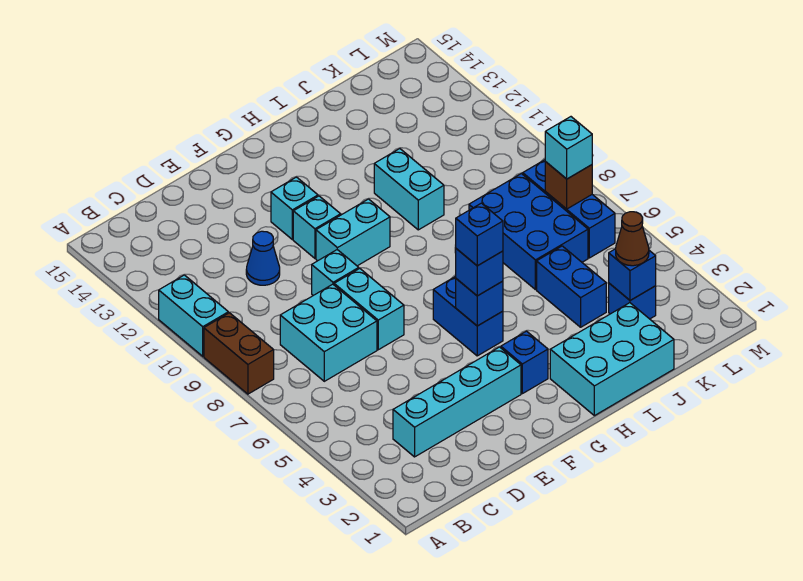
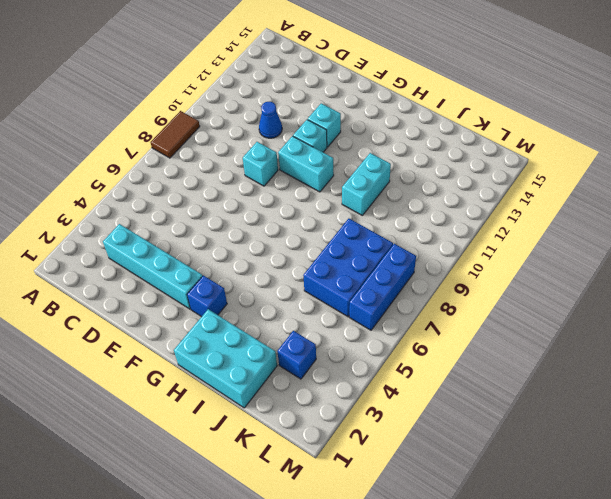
brown tile A8:A9 level 1 -> brown brick A8:A9 level 1
none -> cyan brick A10:A11 level 1
none -> cyan brick C7:D8 level 1
none -> cyan brick E7:E8 level 1

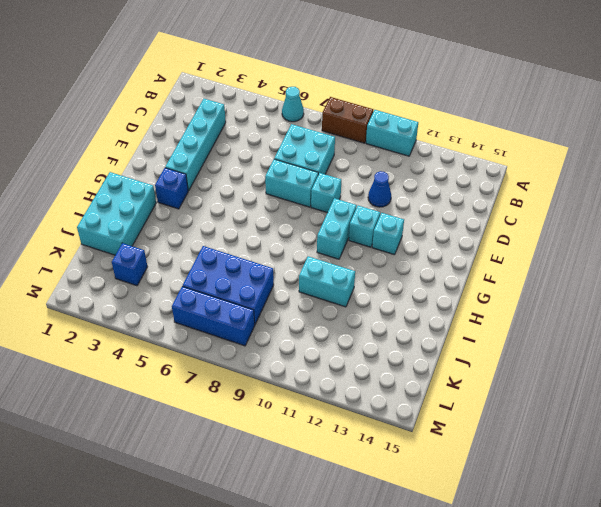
cyan cone A6 level 1 -> none
none -> blue brick G5:G6 level 1
none -> blue brick J4:J5 level 1
none -> blue brick G5 level 2

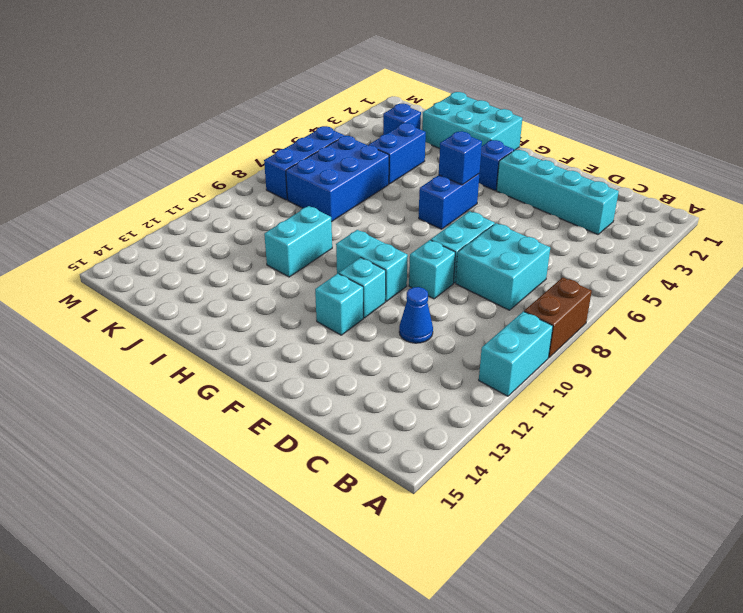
none -> blue brick K3 level 2
none -> brown brick L7 level 2
none -> blue brick G5 level 3

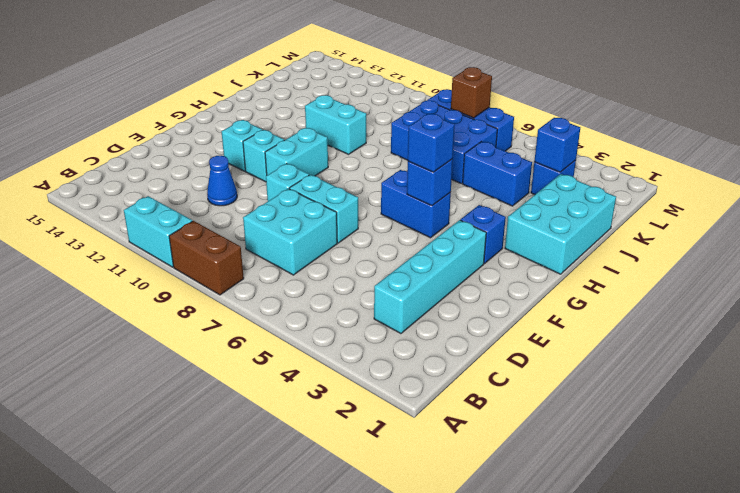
none -> brown cone K3 level 3
none -> cyan brick L7 level 3
none -> blue brick G5 level 4

